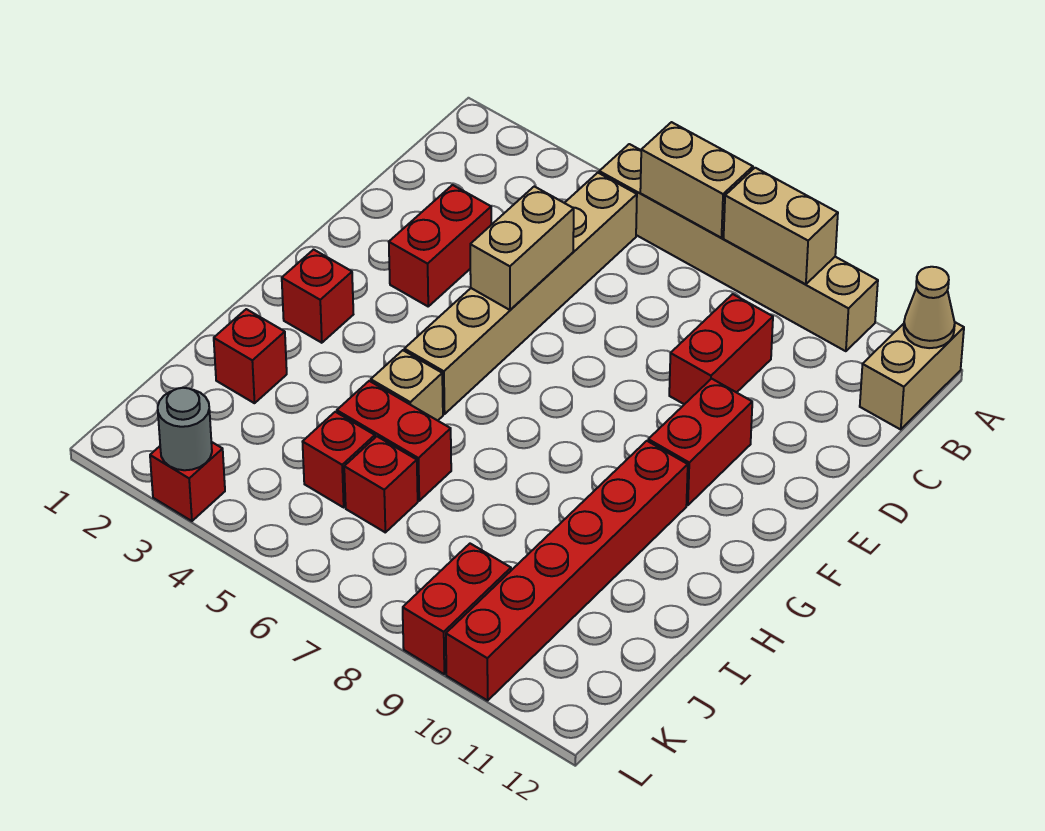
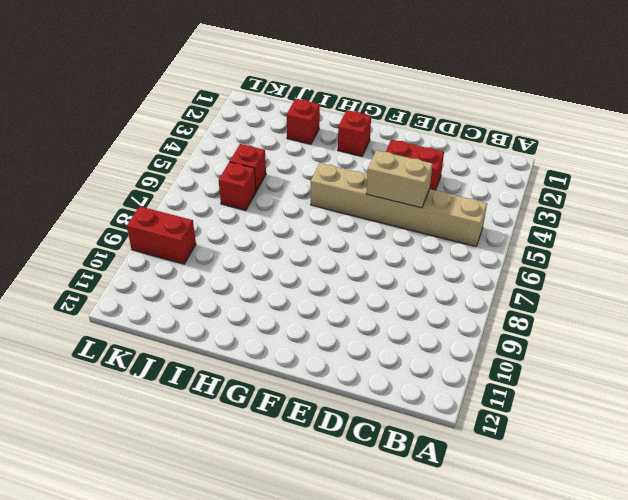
none -> tan brick A5:A10 level 1
none -> tan brick A12:B12 level 1
none -> red brick C9:D9 level 1

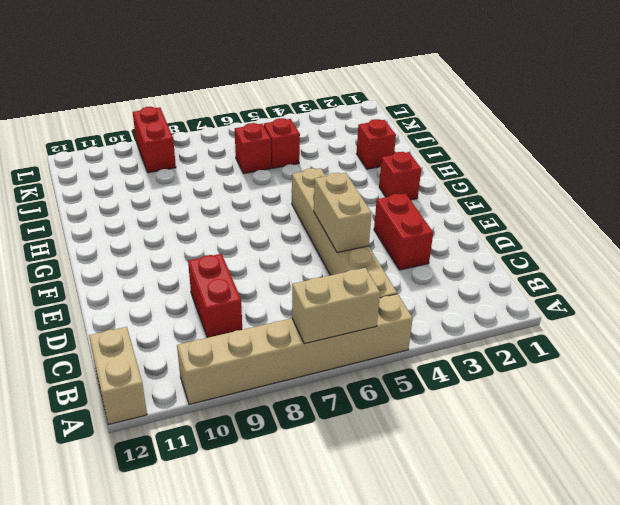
none -> red brick E10:F10 level 1
none -> red brick G10:L10 level 1
none -> tan brick H5 level 1

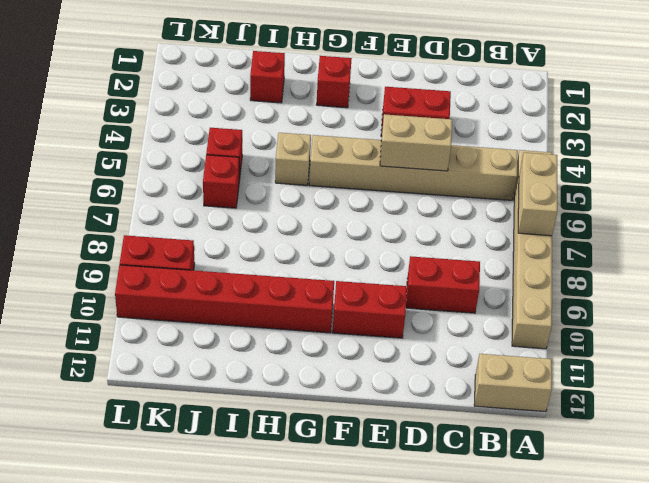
none -> red brick I5:I6 level 1
none -> red brick L3 level 1
none -> tan brick A8:A9 level 2

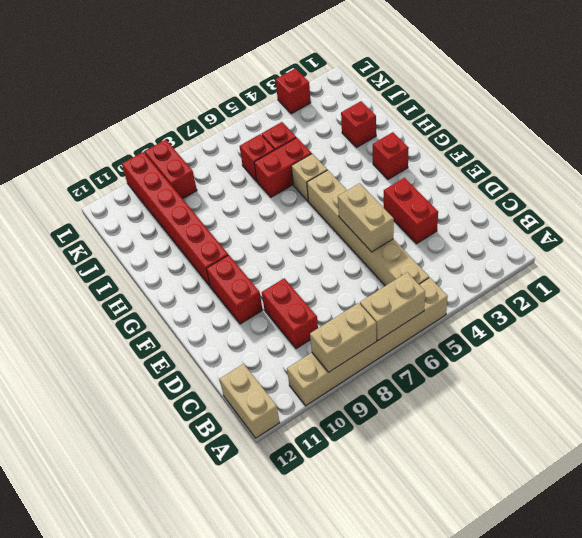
none -> tan cone A12 level 2
none -> grey round brick L3 level 2

